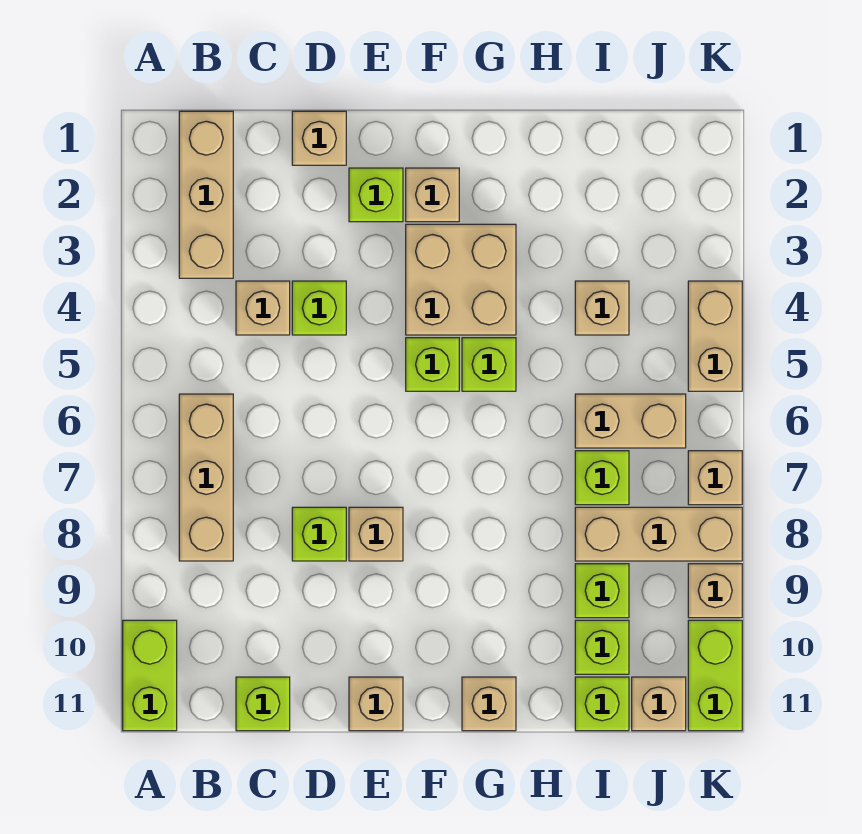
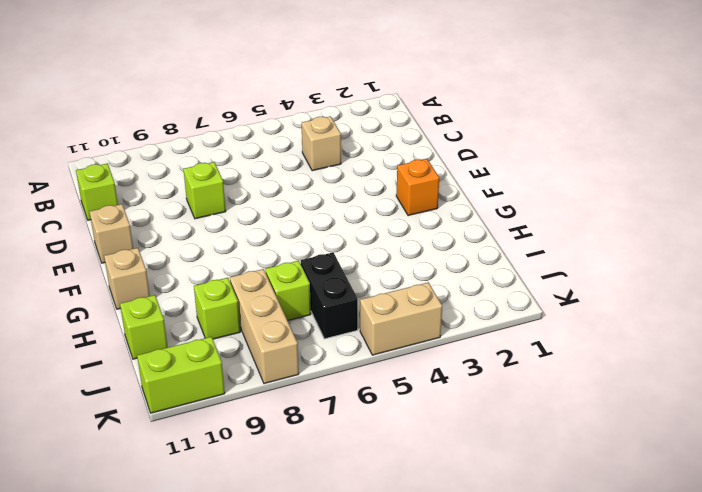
orange brick F2 level 1 -> tan brick F2 level 1
black brick I6:J6 level 1 -> tan brick I6:J6 level 1
none -> lime brick A10:A11 level 1
none -> tan brick B1:B3 level 1
none -> tan brick B6:B8 level 1

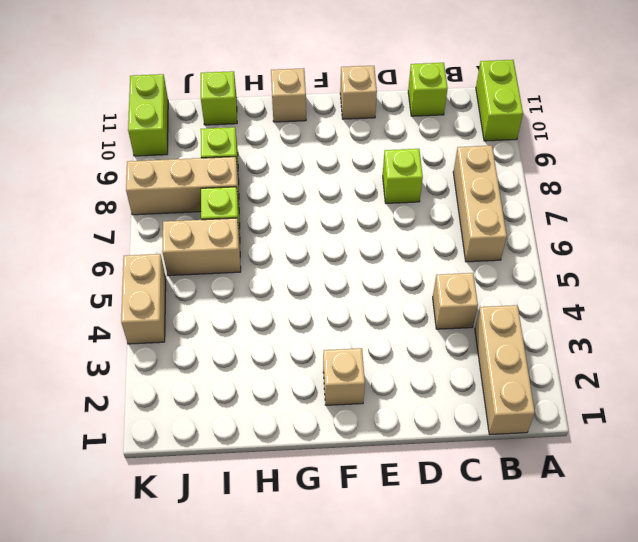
none -> tan brick D1 level 1
none -> lime brick D4 level 1
none -> lime brick E2 level 1

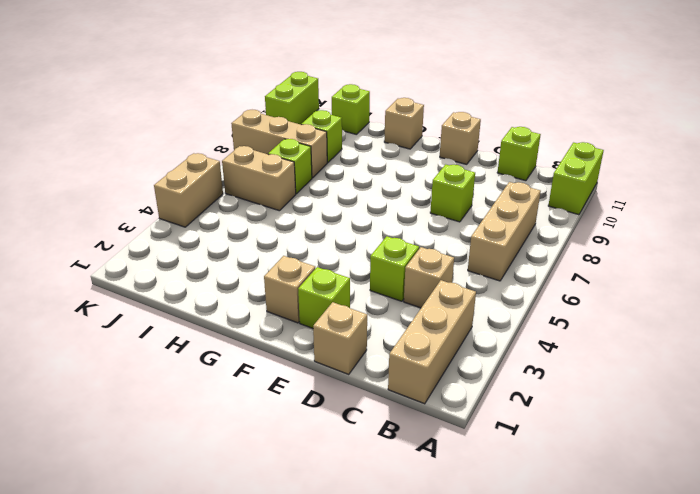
none -> tan brick E8 level 1
none -> tan brick F3:G4 level 1
none -> lime brick F5 level 1

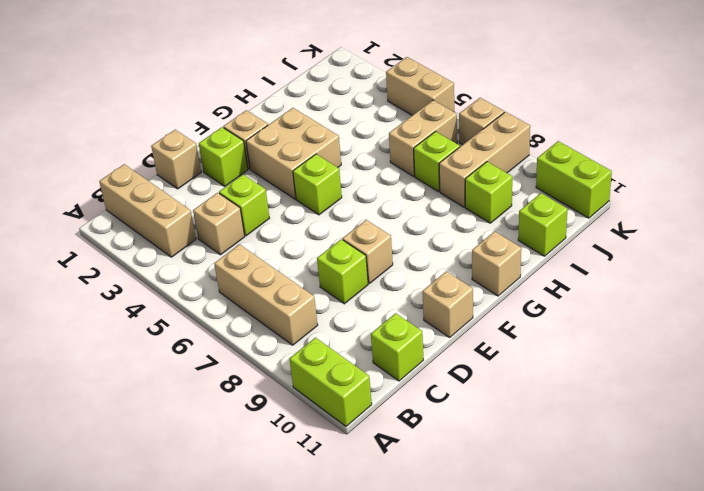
none -> lime brick G5 level 1
none -> tan brick I4 level 1
none -> lime brick I10 level 1

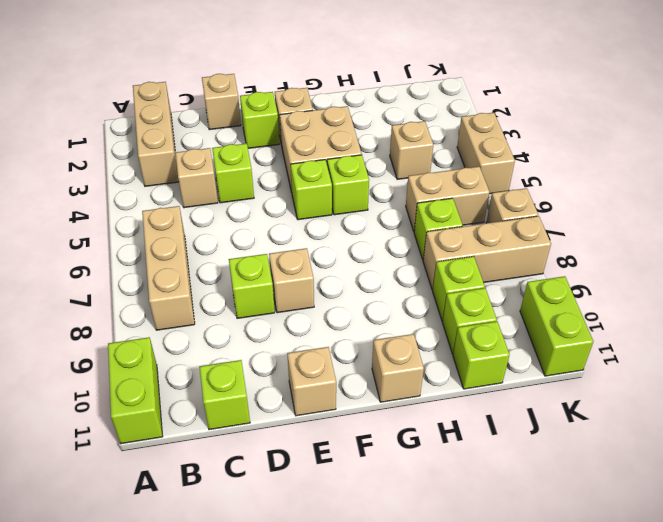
none -> tan brick J11 level 1
none -> tan brick K9 level 1

